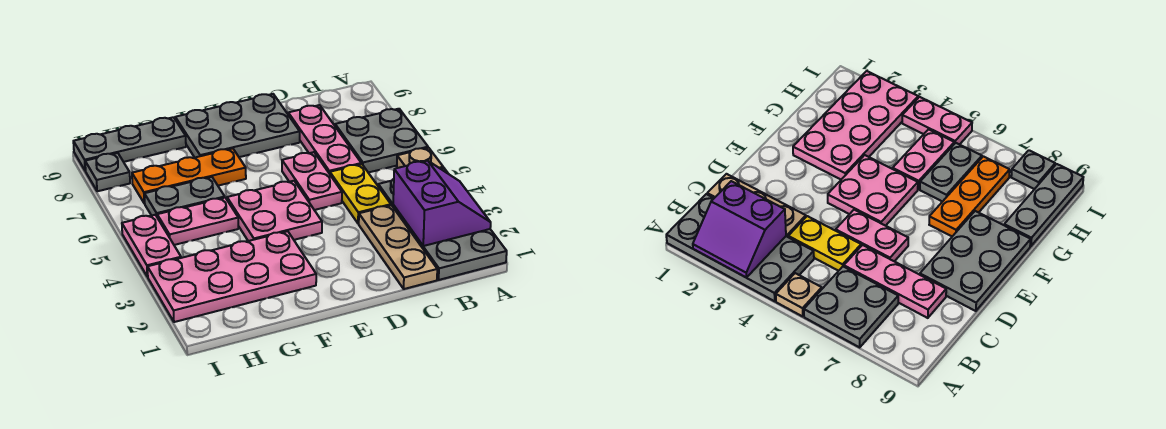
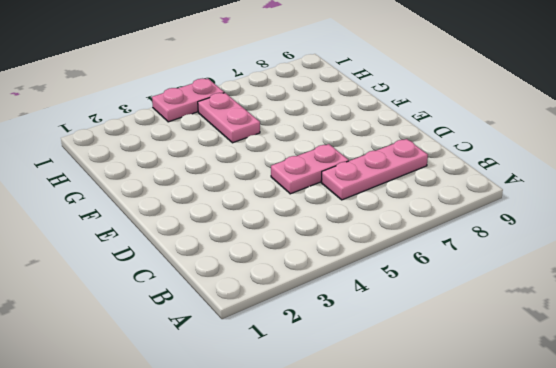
none -> grey plate A1:B4 level 1
none -> tan plate A5 level 1
none -> grey plate A6:B7 level 1

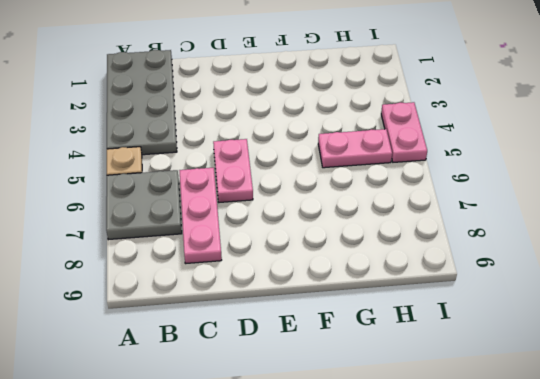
none -> tan plate C1:C3 level 1
none -> yellow plate C4:C5 level 1
none -> grey plate D8:F9 level 1

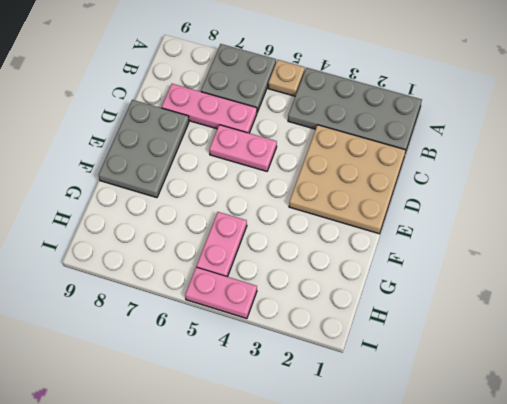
tan plate C1:E3 level 1 -> tan plate C1:C3 level 1
none -> yellow plate C4:C5 level 1
none -> pink plate E4:F5 level 1
none -> pink plate F2:I3 level 1

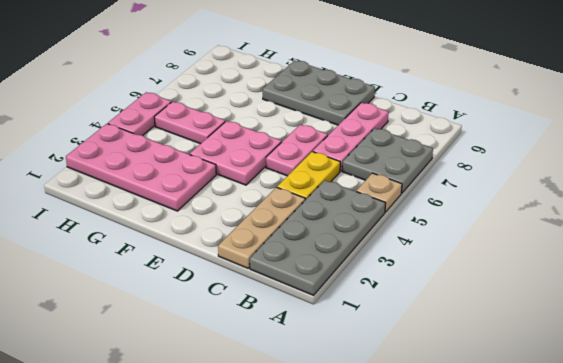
none -> orange plate F7:H7 level 1
none -> grey plate G6:H6 level 1
none -> grey plate G9:I9 level 1

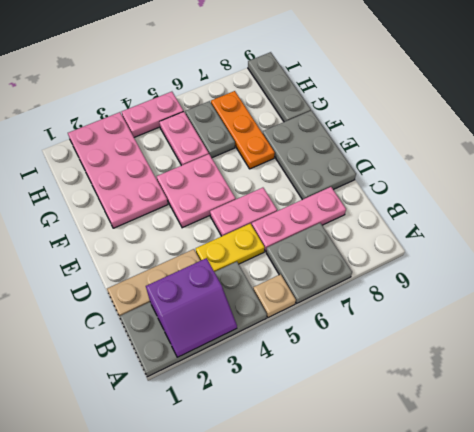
none -> grey plate I8 level 1

